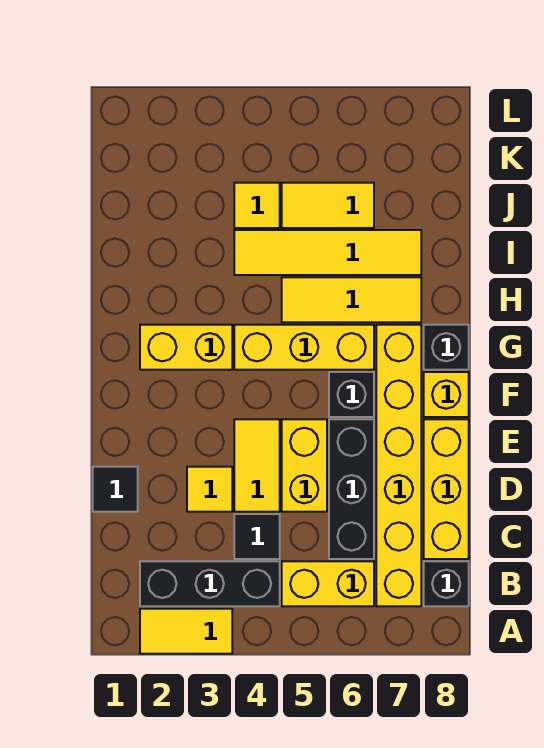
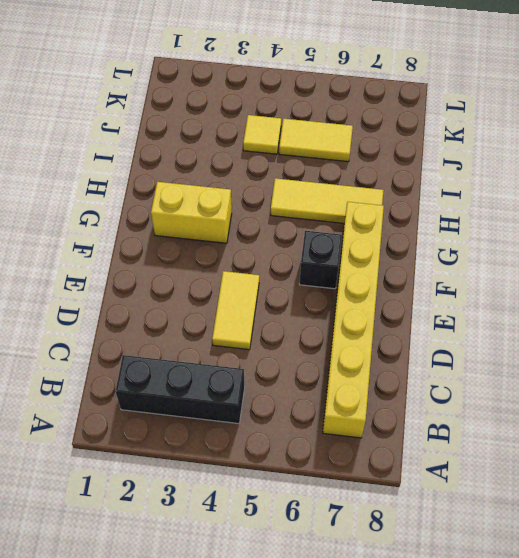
none -> yellow tile A2:A3 level 1
none -> yellow brick B5:B6 level 1
none -> black brick B8 level 1

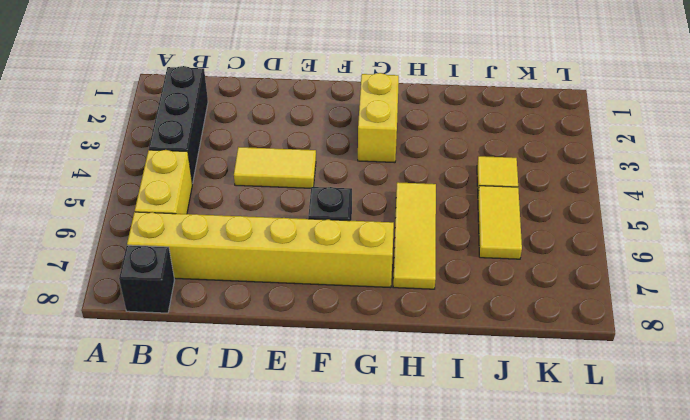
none -> yellow tile A2:A3 level 1
none -> black tile C4 level 1
none -> black brick C6:E6 level 1

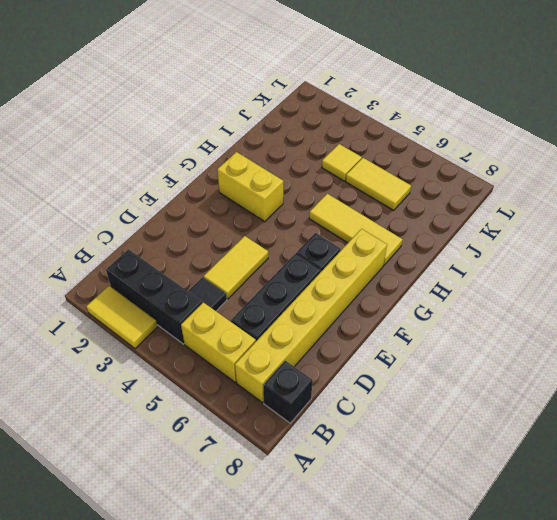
none -> yellow brick C8:E8 level 1
none -> black tile D1 level 1
none -> yellow tile D3 level 1

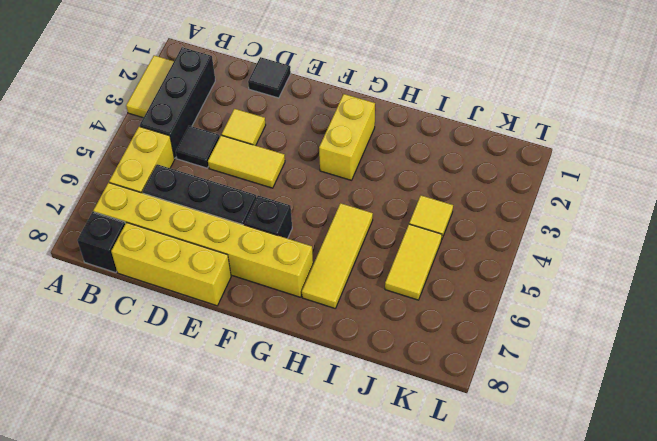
none -> yellow brick D5:E5 level 1
none -> yellow brick F8 level 1
none -> yellow brick G4:G6 level 1

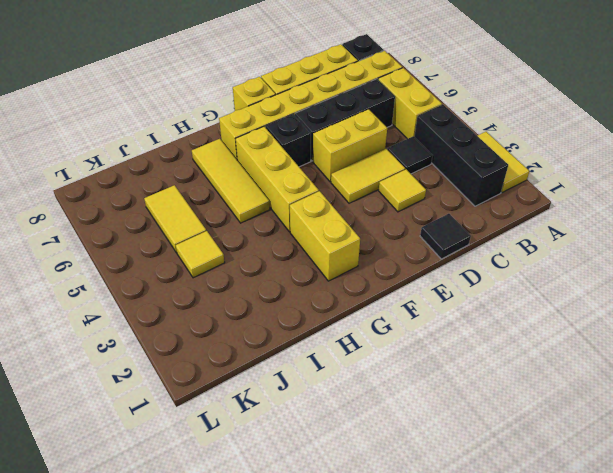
none -> black brick G8 level 1
none -> yellow tile I4:I7 level 1

